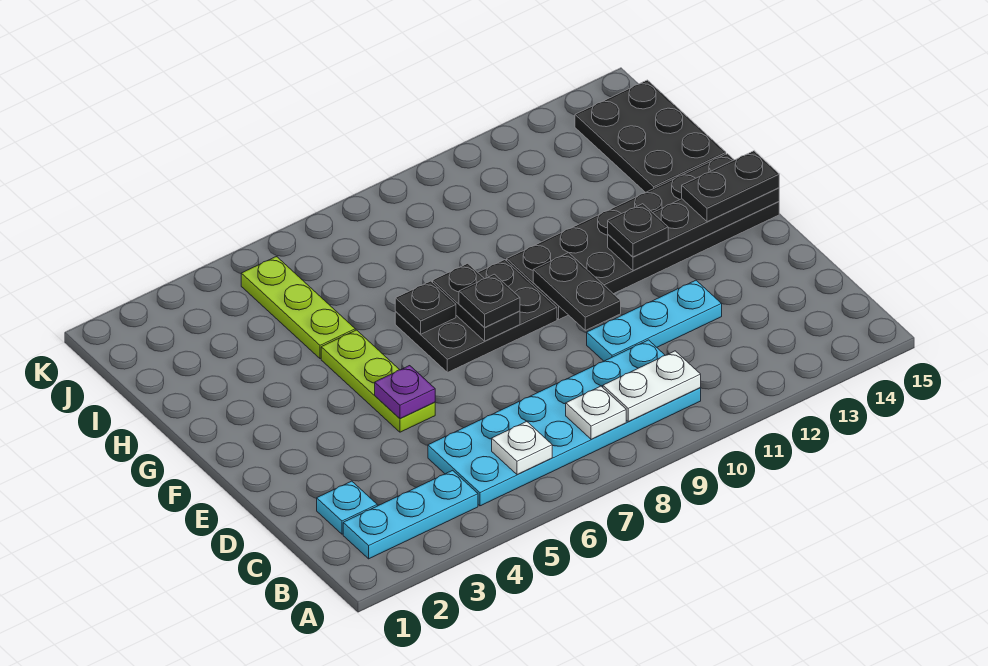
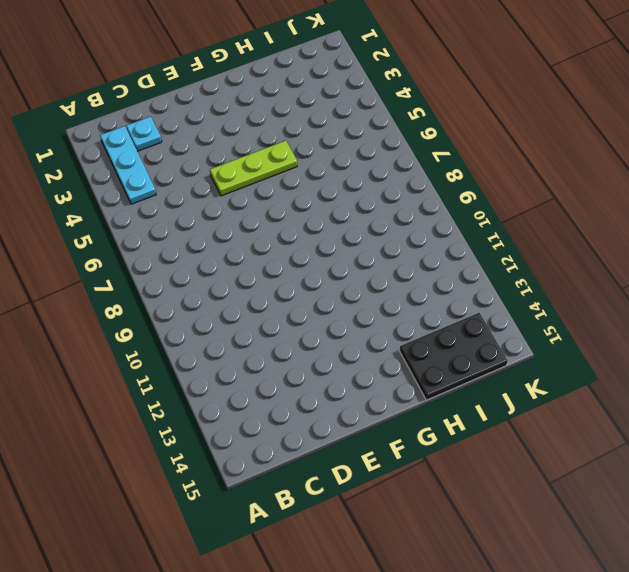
none -> cyan plate B5:C10 level 1
none -> cyan plate D10:D12 level 1
none -> black plate F7:G9 level 1

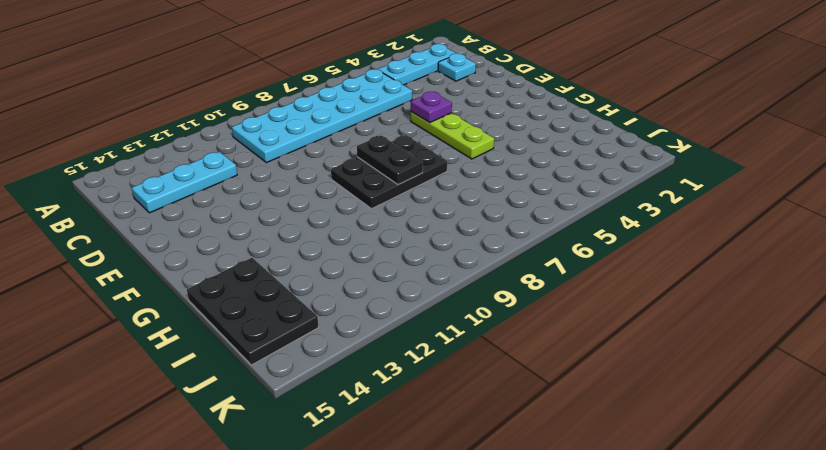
cyan plate C12:C14 level 1 -> cyan plate D10:D12 level 1
none -> black plate F10:G15 level 1
none -> lime plate H5:J5 level 1
none -> white plate B6 level 2

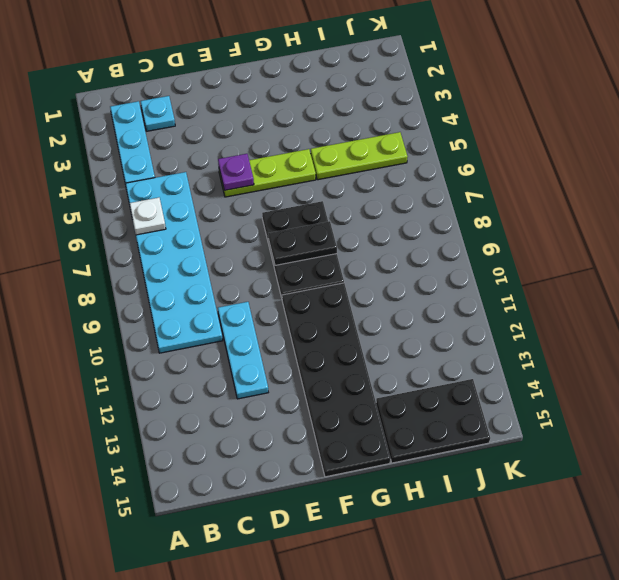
none -> white plate B8 level 2
none -> white plate B9:B10 level 2
none -> black plate E10:F10 level 2

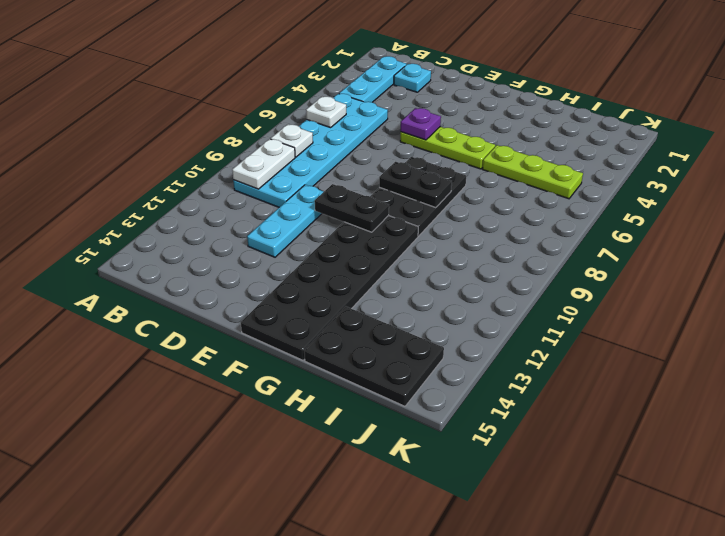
none -> black plate F12:F15 level 2
none -> black plate G7 level 2
none -> black plate F8 level 3

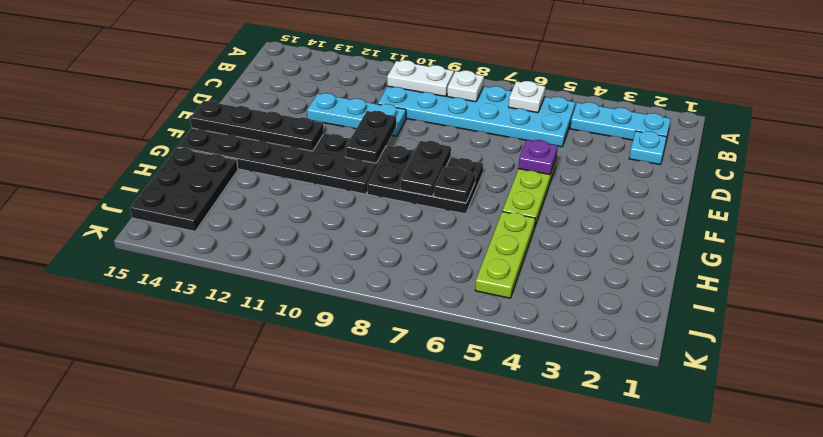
none -> black plate F8 level 3
none -> black plate F12 level 3
none -> black plate F14:F15 level 3

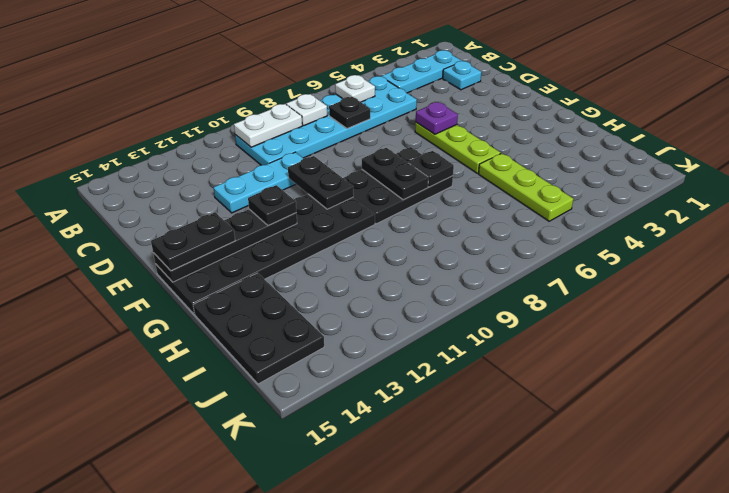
black plate C7 level 2 -> black plate F8 level 3

